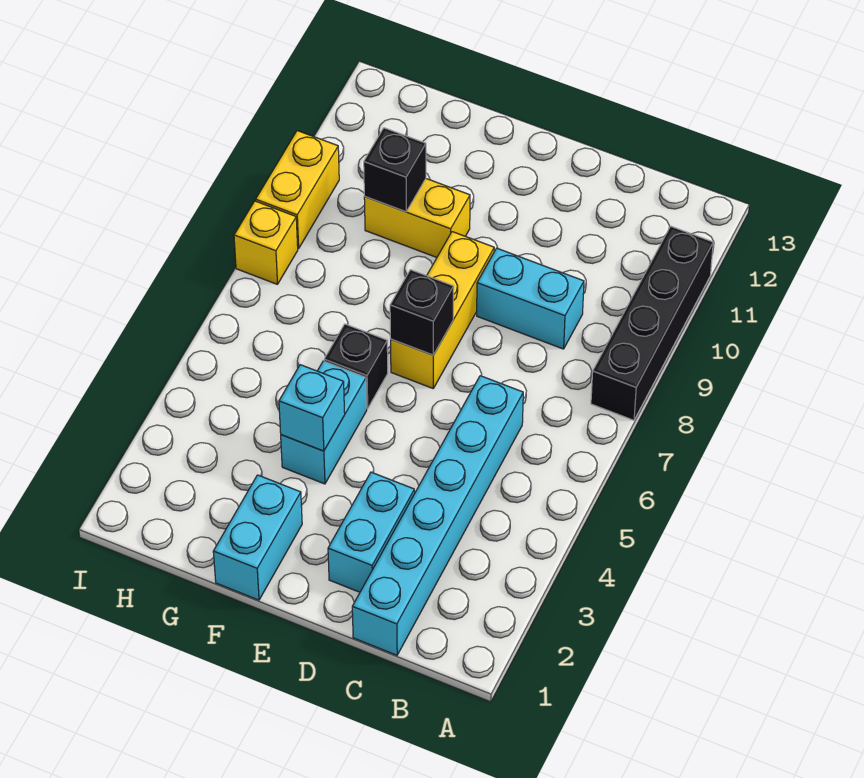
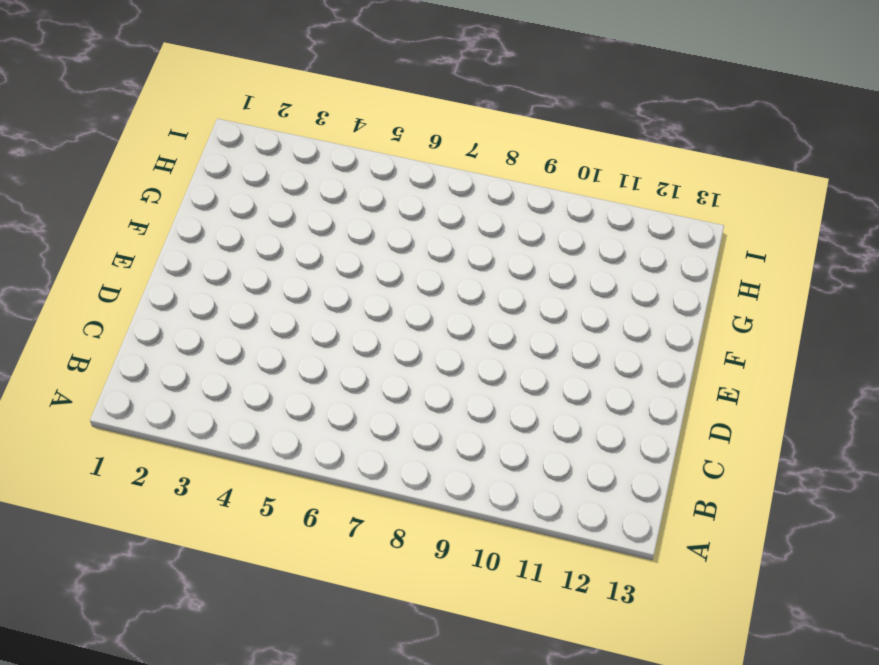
none -> black brick A8:A11 level 1
none -> cyan brick C1:C6 level 1
none -> cyan brick C9:D9 level 1

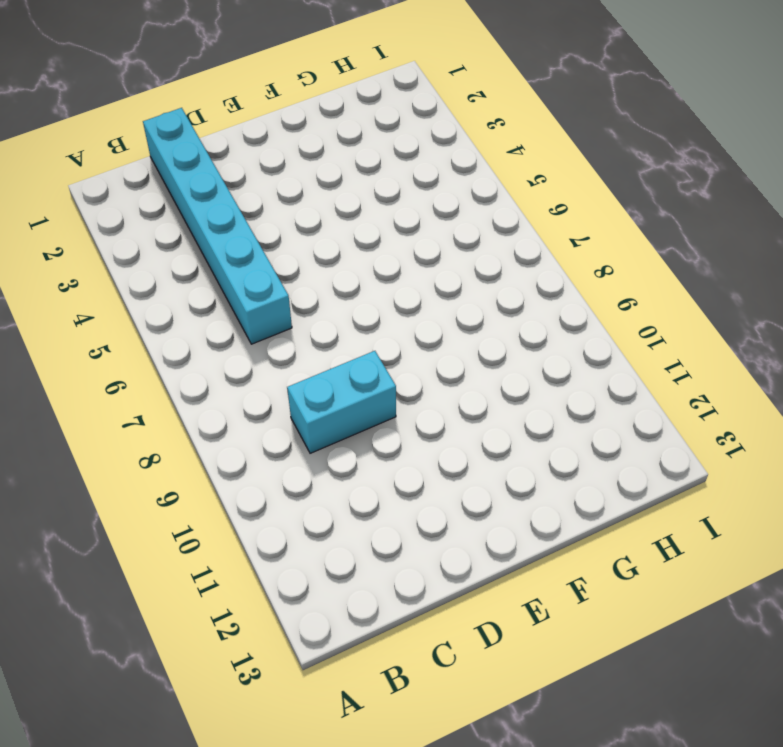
none -> black brick A8:A11 level 1
none -> cyan brick D2:D3 level 1
none -> yellow brick E7:E9 level 1

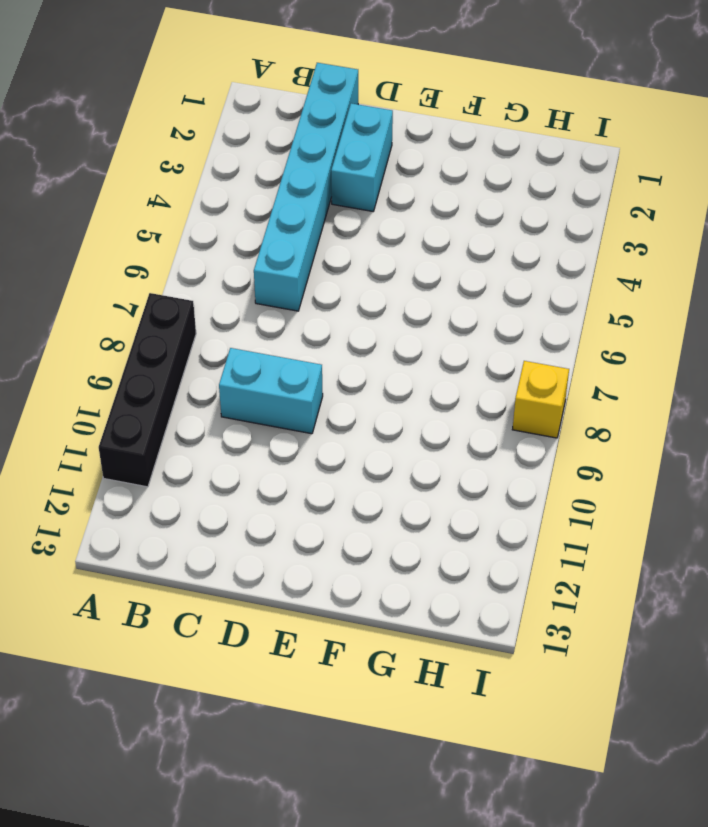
none -> yellow brick E7:E9 level 1
none -> cyan brick F1:F2 level 1
none -> cyan brick F4:F5 level 1

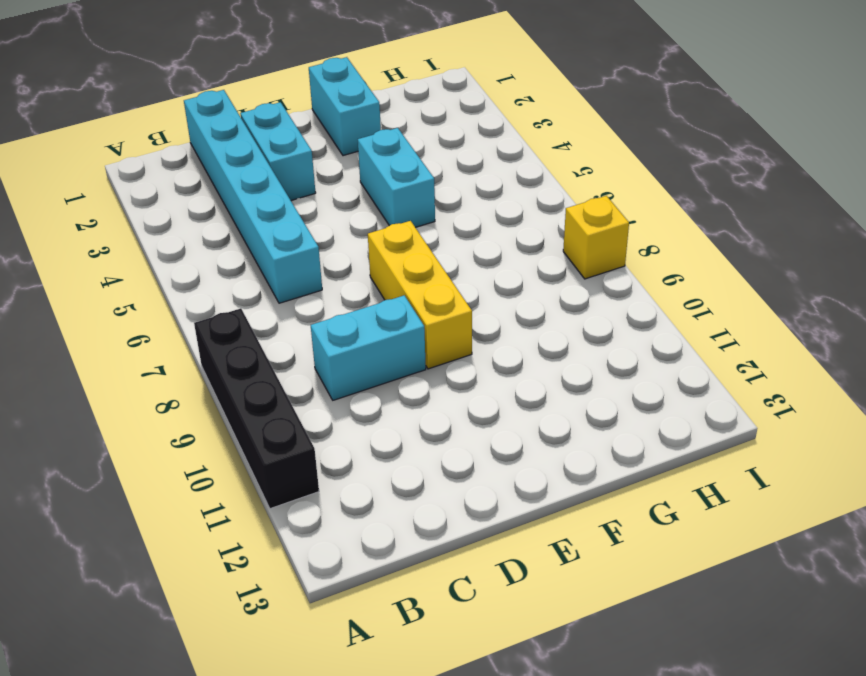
none -> black brick F6 level 1
none -> yellow brick F10:G10 level 1
none -> yellow brick I9:I10 level 1

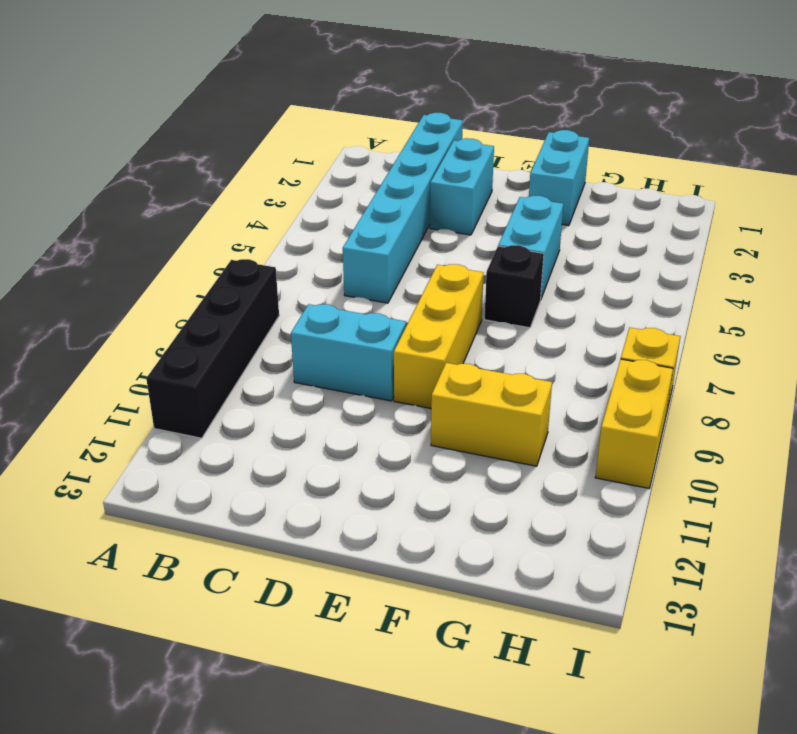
none -> black brick E7 level 2
none -> cyan brick F4 level 2
none -> black brick G10 level 2

